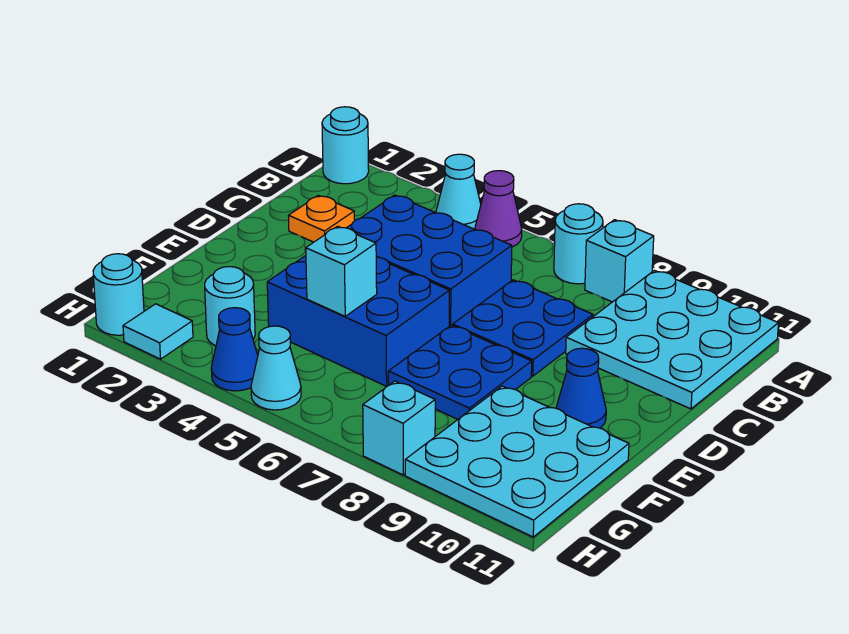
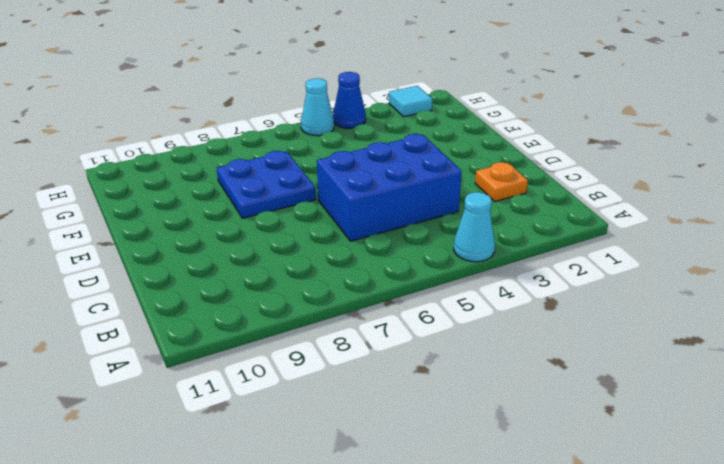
none -> cyan round brick A1 level 1
none -> purple cone A5 level 1
none -> cyan round brick A7 level 1

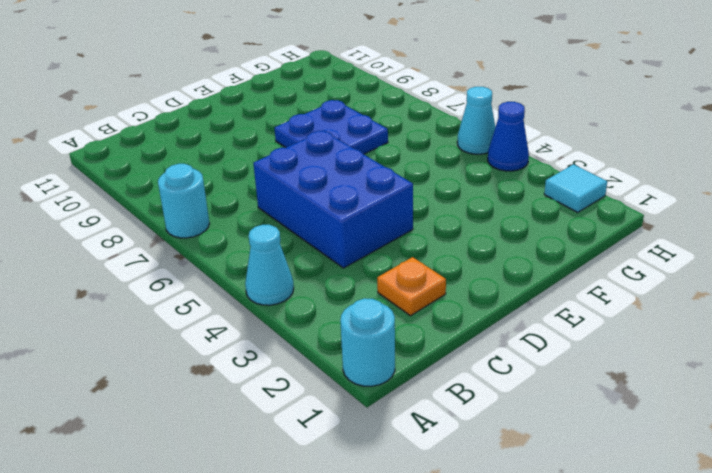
none -> purple cone A5 level 1
none -> cyan brick A8 level 1
none -> cyan plate A9:C11 level 1

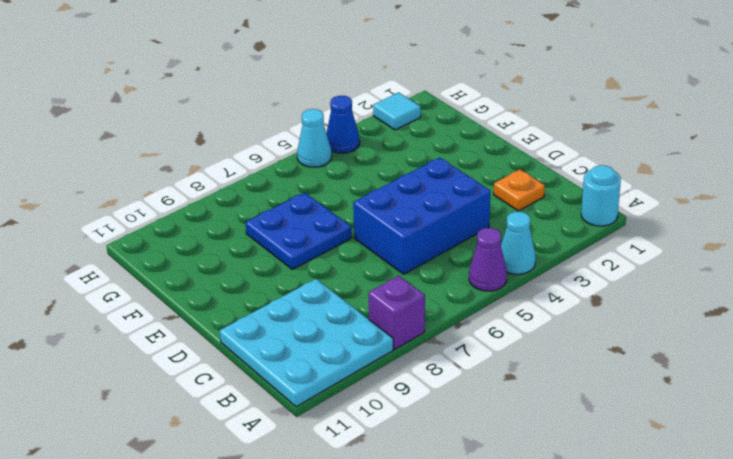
purple brick A8 level 1 -> cyan brick A8 level 1
none -> cyan round brick A7 level 1
none -> blue plate C7:D8 level 1
none -> blue brick E4:F6 level 1

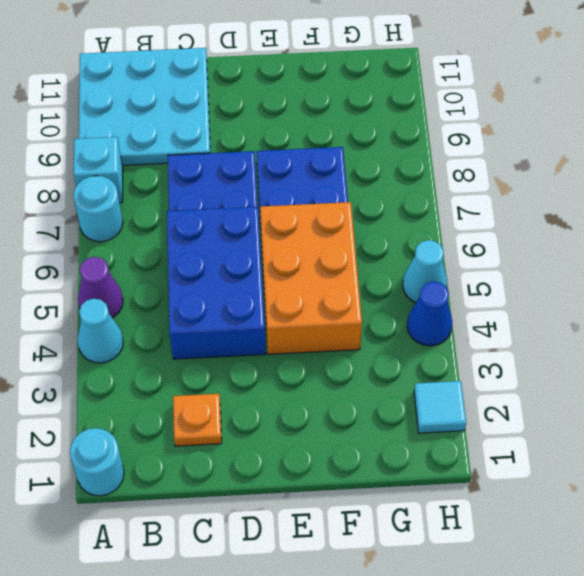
orange brick E4:F6 level 1 -> blue brick E4:F6 level 1
none -> blue cone E10 level 1
none -> cyan plate F9:H11 level 1
none -> cyan round brick G3 level 1

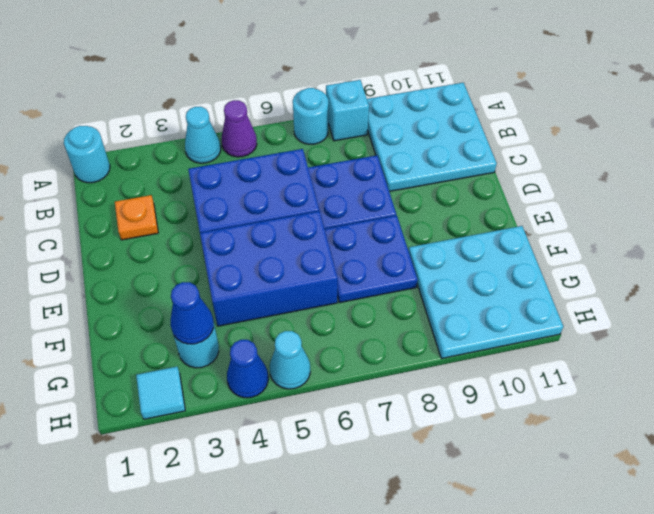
blue cone G3 level 2 -> blue cone E10 level 1
none -> cyan round brick H1 level 1
none -> cyan brick H8 level 1
none -> cyan brick F5 level 2

